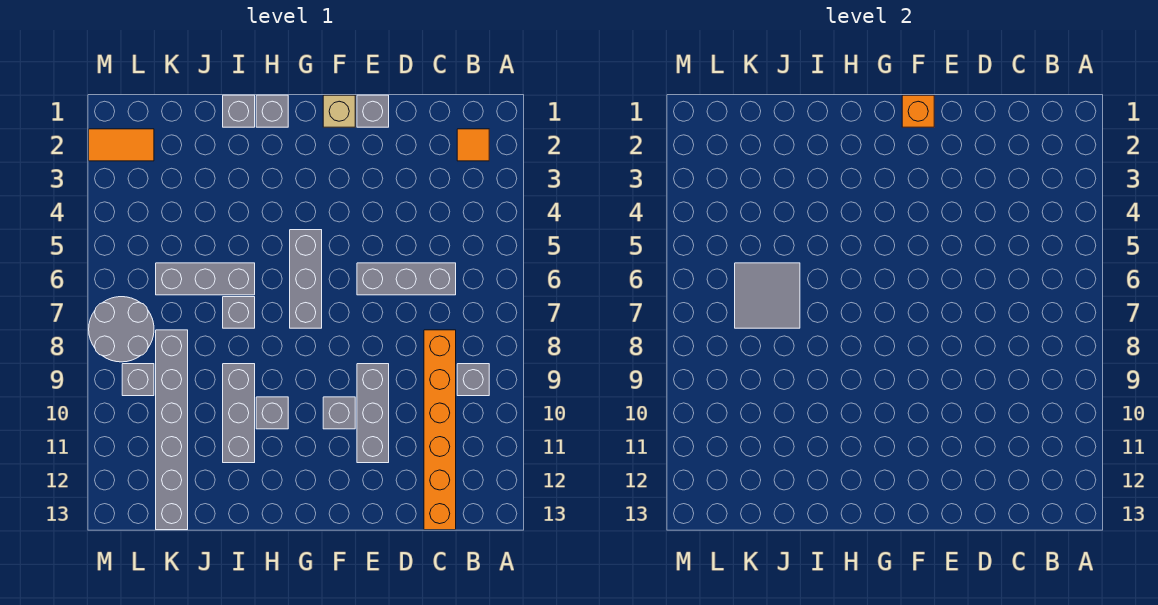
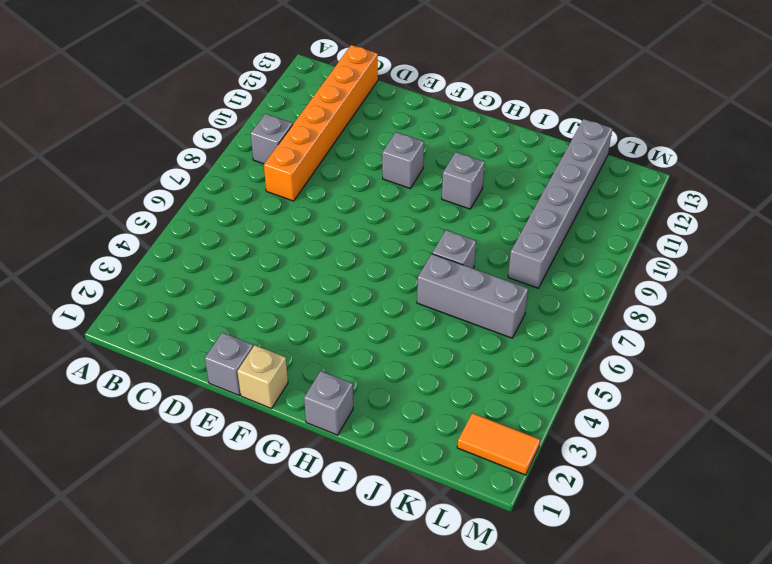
none -> orange tile B2 level 1
none -> grey brick C6:E6 level 1
none -> grey brick E9:E11 level 1

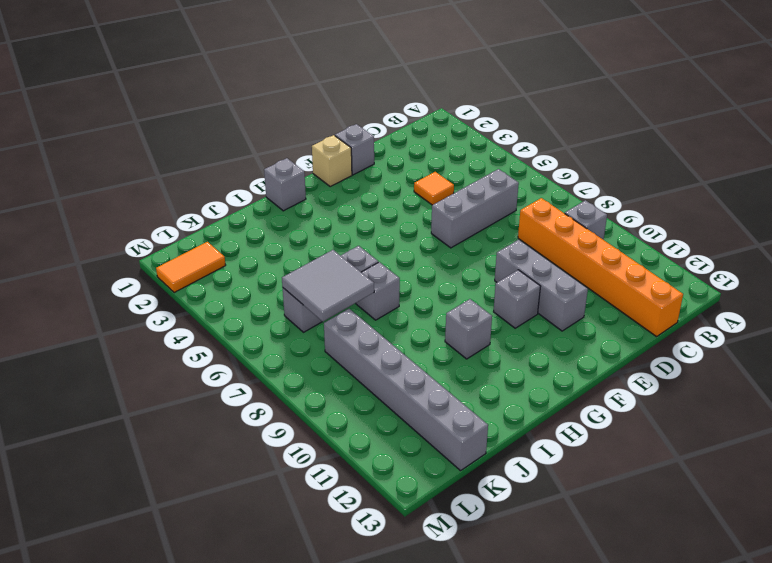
orange tile D4 level 1 -> orange tile B2 level 1
none -> grey brick G5:G7 level 1
none -> grey brick I1 level 1
none -> grey brick I9:I11 level 1

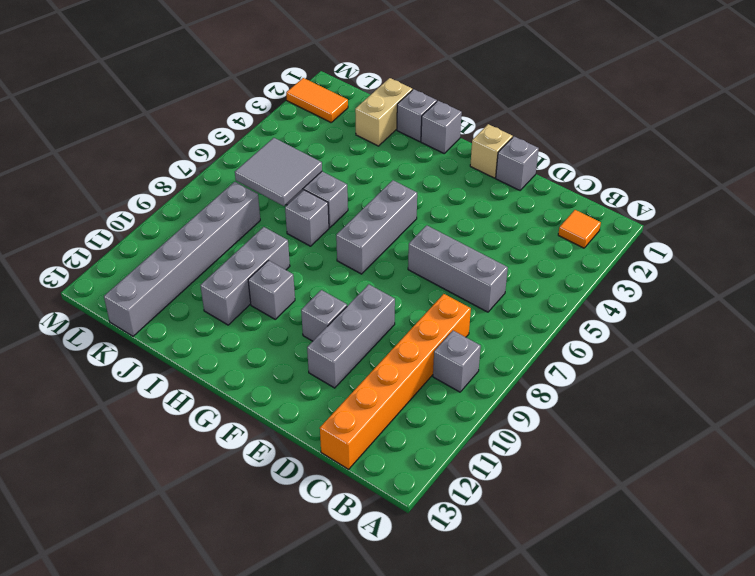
tan brick J1:J2 level 1 -> none
none -> grey round brick L7:M8 level 1
none -> grey brick L9 level 1
none -> orange brick F1 level 2

